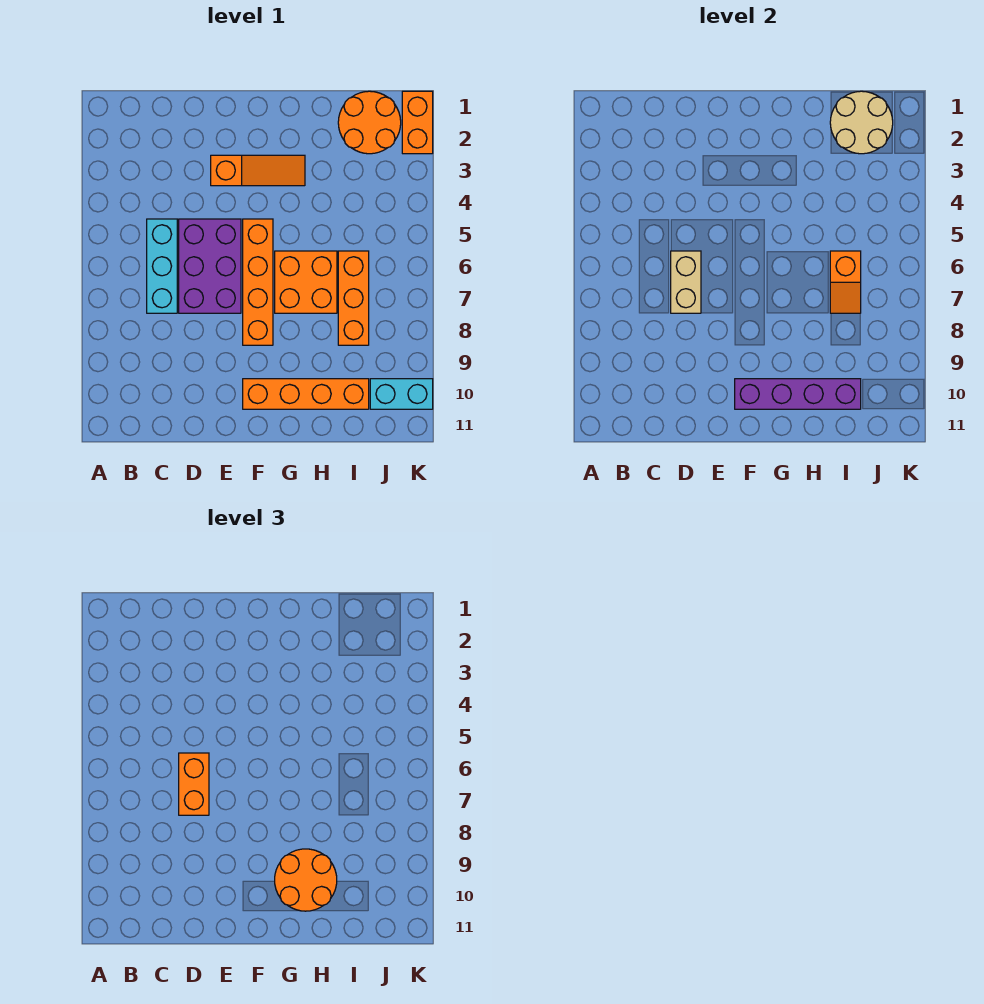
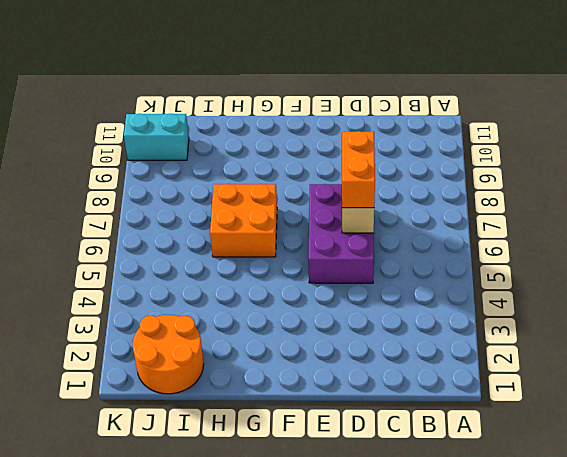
none -> cyan brick C5:C7 level 1
none -> orange slope E3:G3 level 1 top E
none -> orange brick F5:F8 level 1

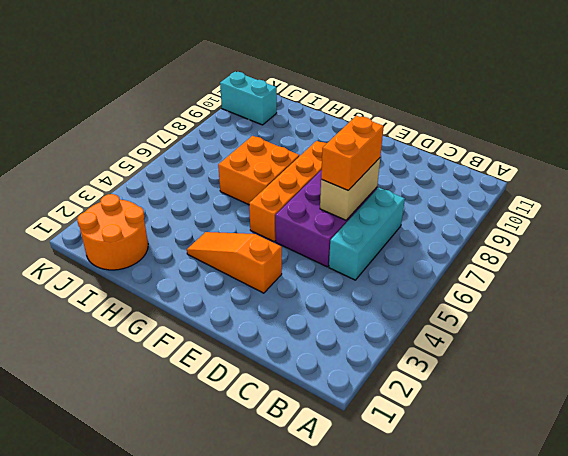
none -> orange brick F10:I10 level 1
none -> orange brick I6:I8 level 1
none -> orange brick K1:K2 level 1

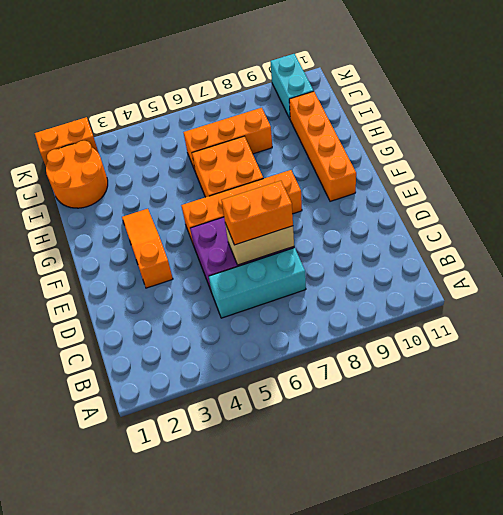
none -> purple brick F10:I10 level 2
none -> tan round brick I1:J2 level 2
none -> orange slope I6:I7 level 2 top 6

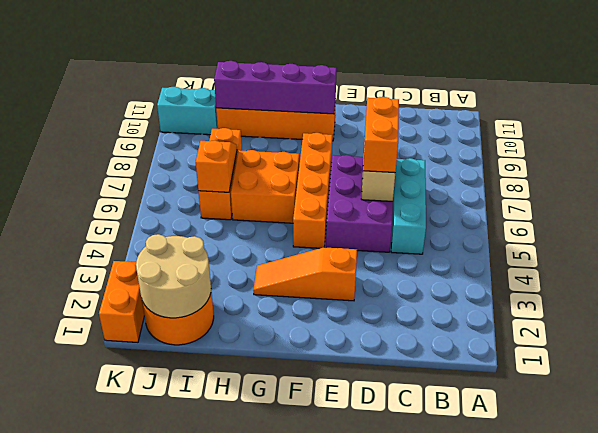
none -> orange round brick G9:H10 level 3

